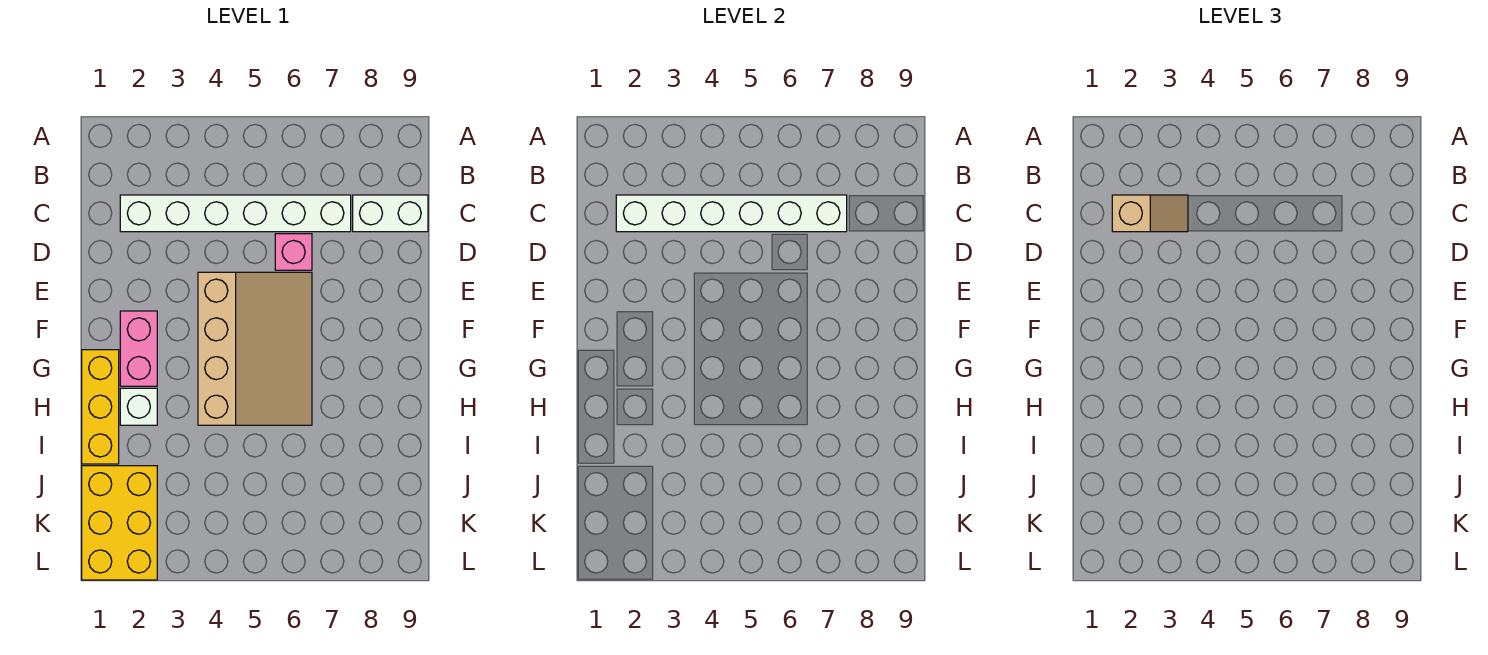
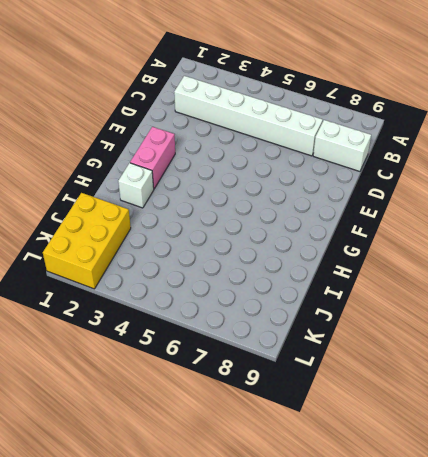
none -> pink brick D6 level 1
none -> tan slope E4:H6 level 1 top 4

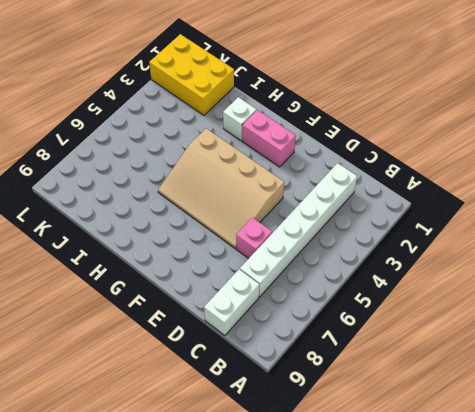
none -> yellow brick G1:I1 level 1
none -> white brick C2:C7 level 2

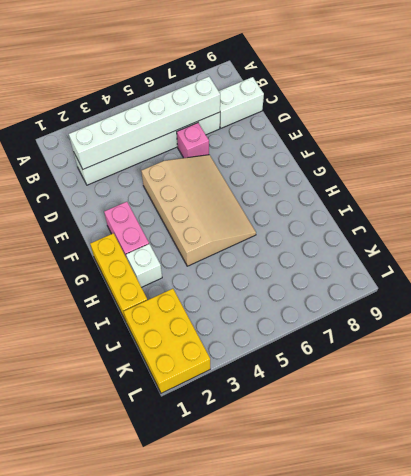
none -> tan slope C2:C3 level 3 top 2

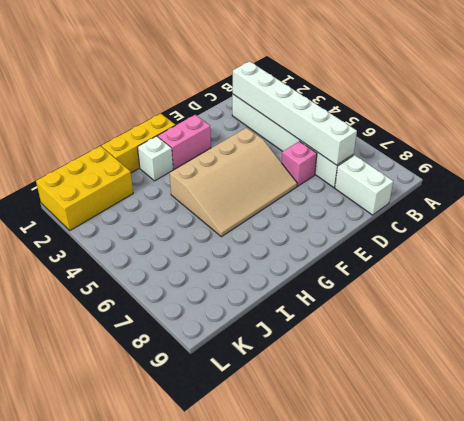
none -> tan slope C2:C3 level 3 top 2

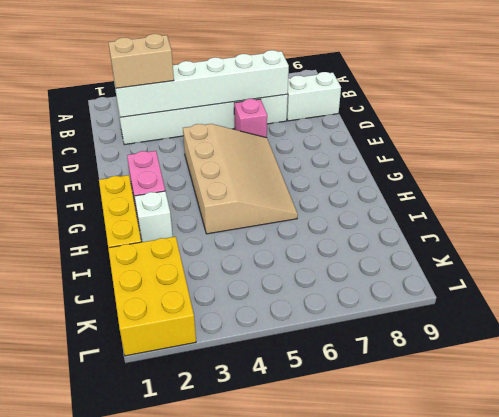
tan brick C2:C3 level 3 -> tan slope C2:C3 level 3 top 2

